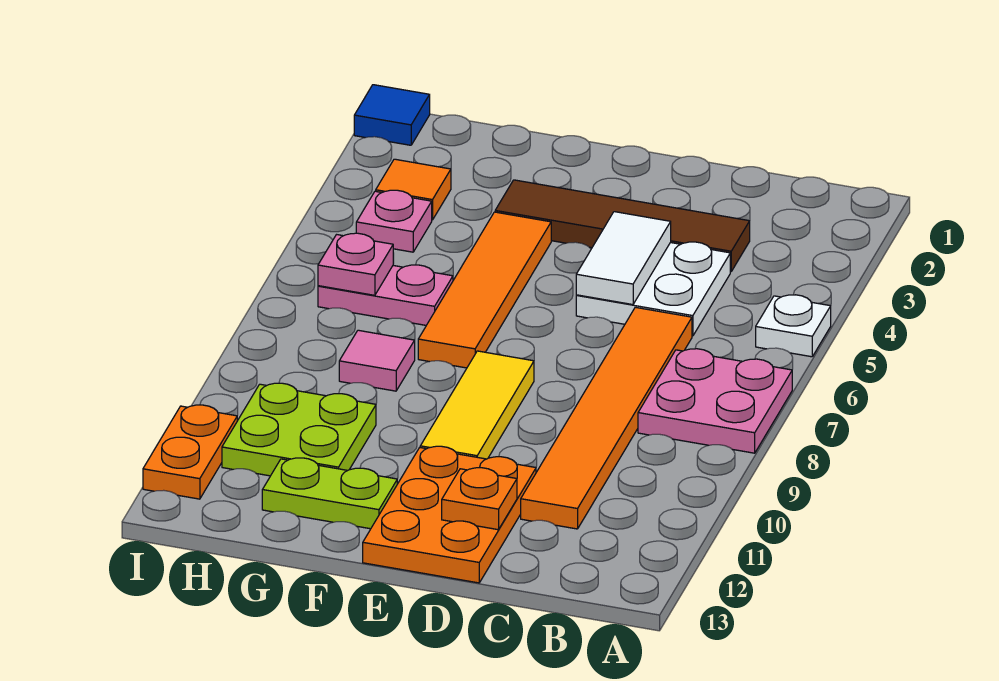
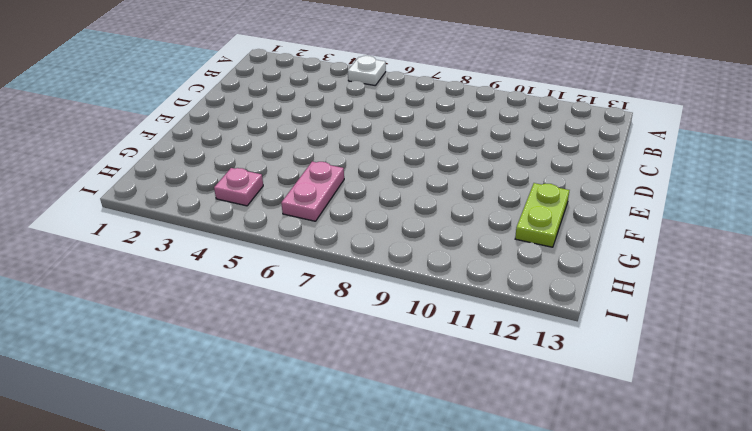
none -> pink plate A7:B8 level 1
none -> brown tile C3:F3 level 1
none -> white plate C4:D5 level 1

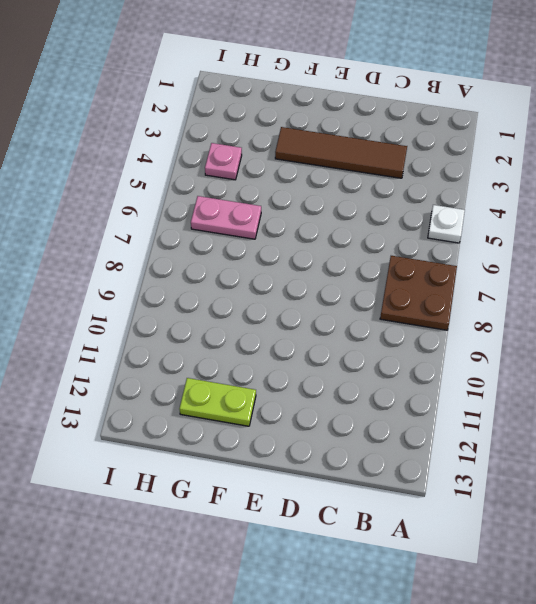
brown plate A7:B8 level 1 -> pink plate A7:B8 level 1
none -> white plate C4:D5 level 1
none -> orange tile C6:C11 level 1
none -> orange plate D11:E13 level 1

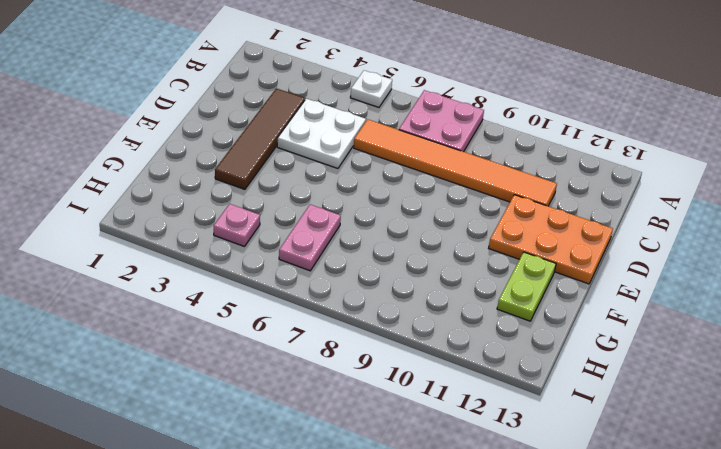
none -> yellow tile E8:E10 level 1
none -> orange tile F4:F7 level 1
none -> pink tile G8 level 1

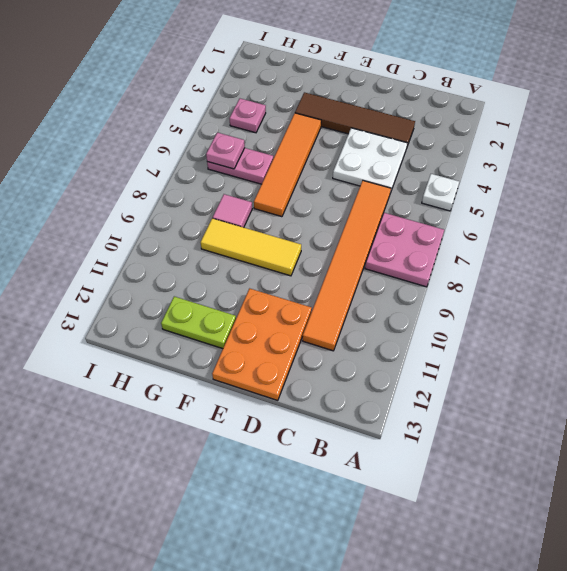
yellow tile E9:G9 level 1 -> yellow tile E8:E10 level 1
none -> lime plate G10:H11 level 1
none -> orange tile H3 level 1
none -> blue tile I1 level 1

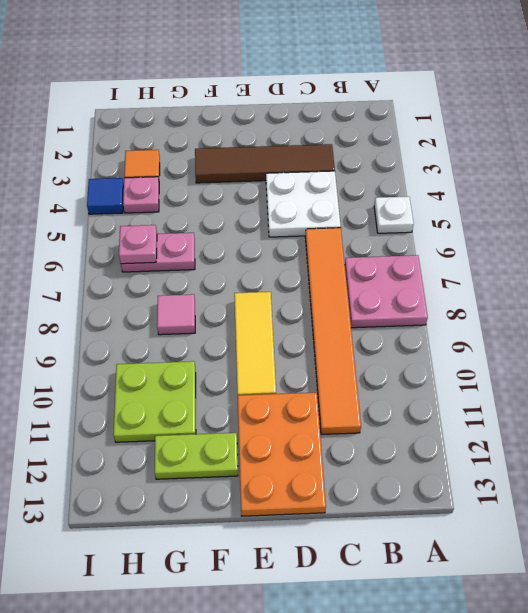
blue tile I4 level 1 -> blue tile I1 level 1
none -> orange tile F4:F7 level 1
none -> orange plate I11:I12 level 1
none -> white tile D4:D5 level 2

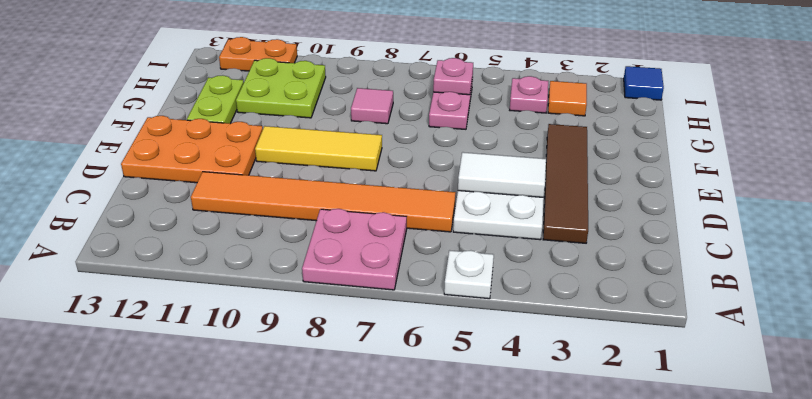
none -> orange tile F4:F7 level 1
none -> orange plate D12 level 2

